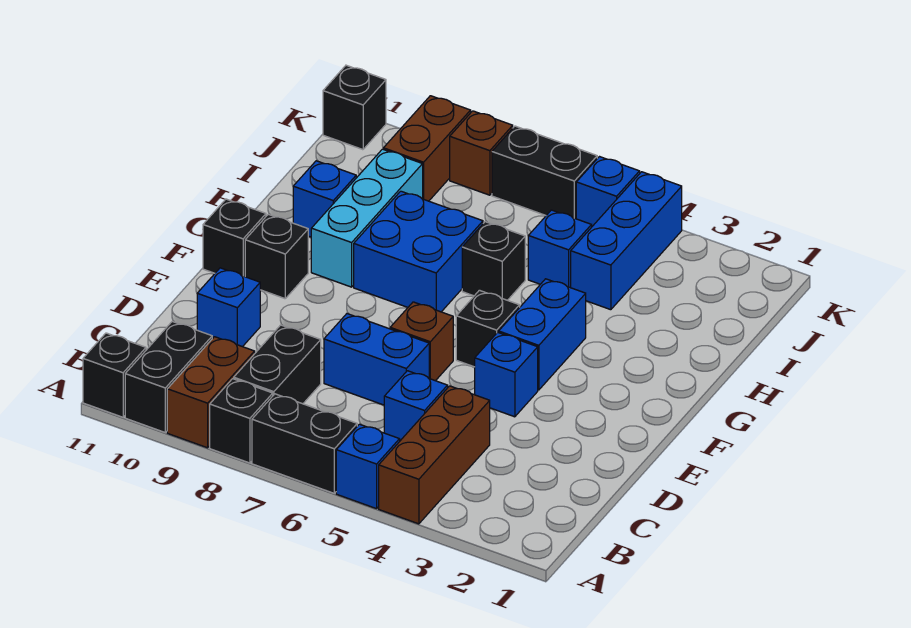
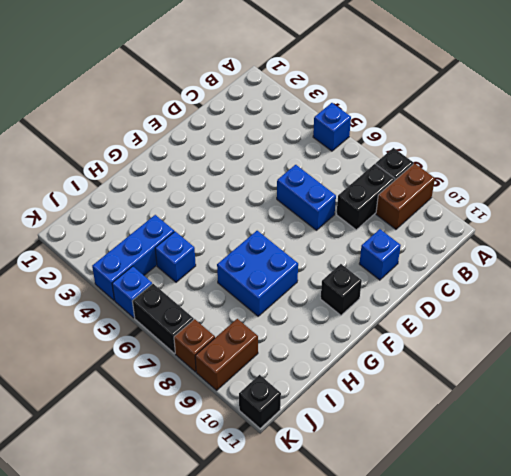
none -> brown brick A4:C4 level 1
none -> black brick A6:A7 level 1
none -> black brick A10:B10 level 1

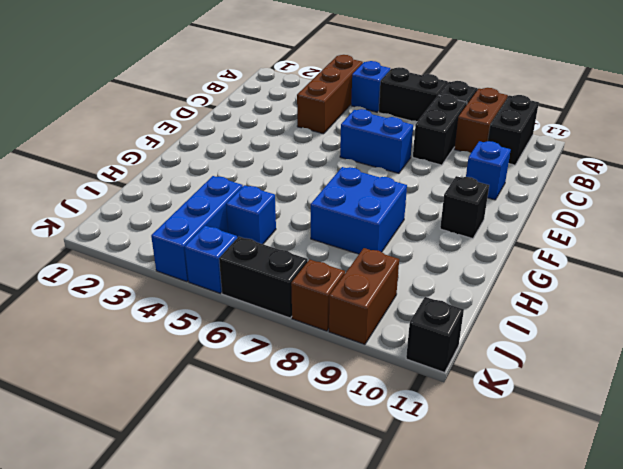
none -> black brick A11 level 1
none -> blue brick C5 level 1
none -> blue brick E4 level 1

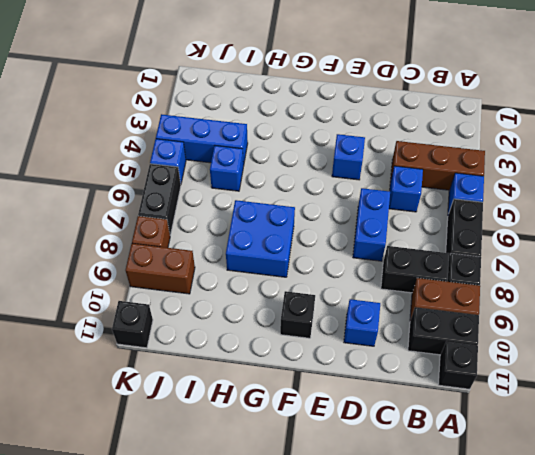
none -> brown brick E6 level 1
none -> blue brick F4:G4 level 1
none -> black brick F5 level 1

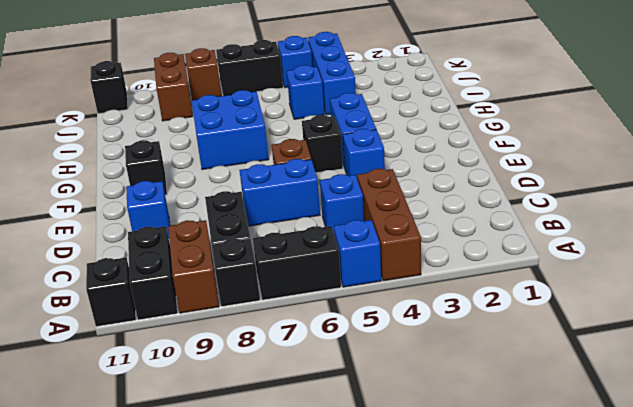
none -> black brick F11 level 1
none -> cyan brick G9:I9 level 1
none -> black brick H6 level 1

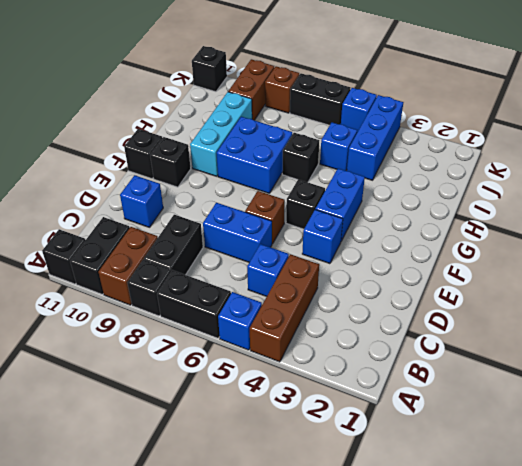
none -> blue brick H10 level 1

